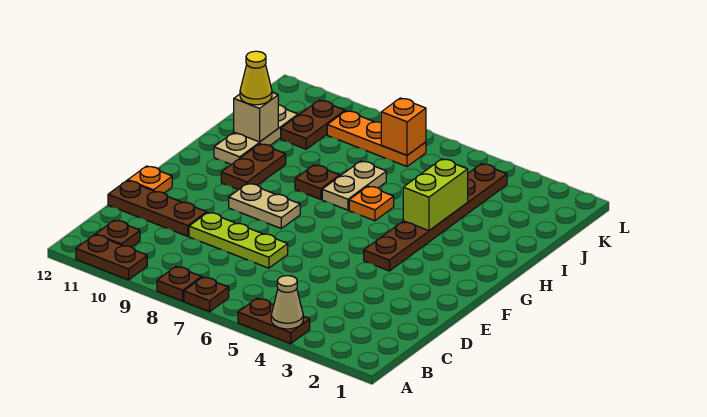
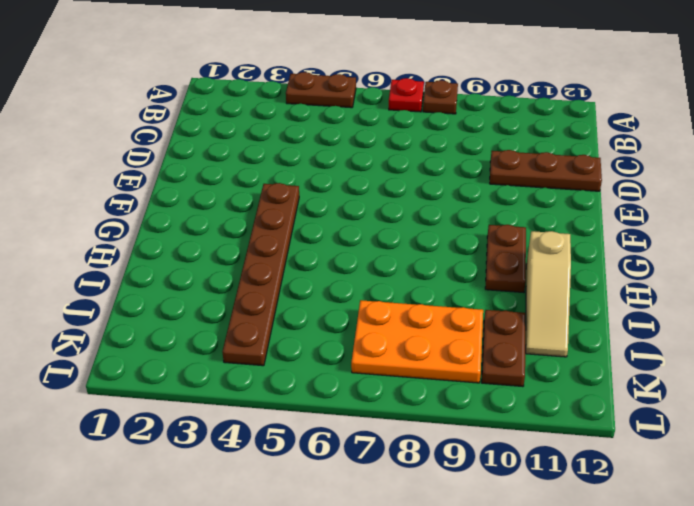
red plate A7 level 1 -> brown plate A7 level 1
tan slope H11:J11 level 1 top H -> tan plate H11:J11 level 1
orange plate J7:K9 level 1 -> orange plate K7:K9 level 1
none -> brown plate A10:A11 level 1
none -> brown plate B11 level 1
none -> lime plate D7:D9 level 1

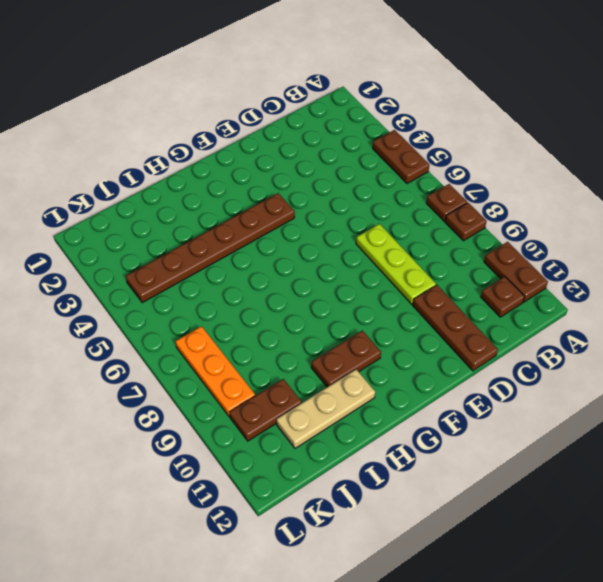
none -> orange plate E12 level 1
none -> tan plate F8:F9 level 1
none -> orange plate H6 level 1

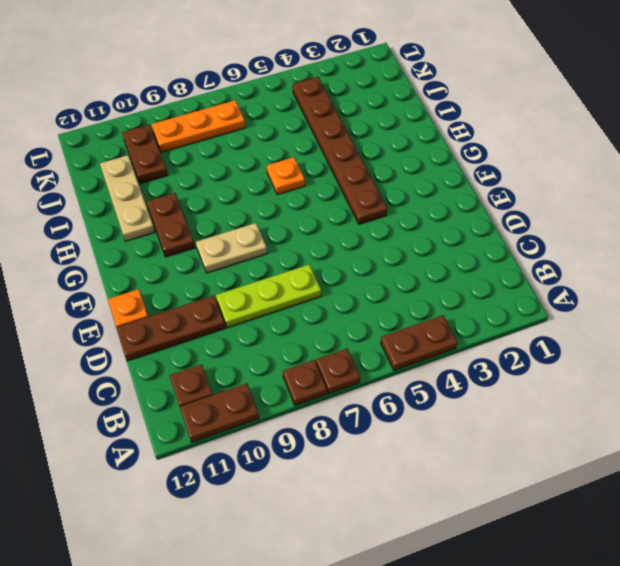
none -> tan plate H7:I7 level 1
none -> brown plate H8 level 1
none -> tan cone A4 level 2

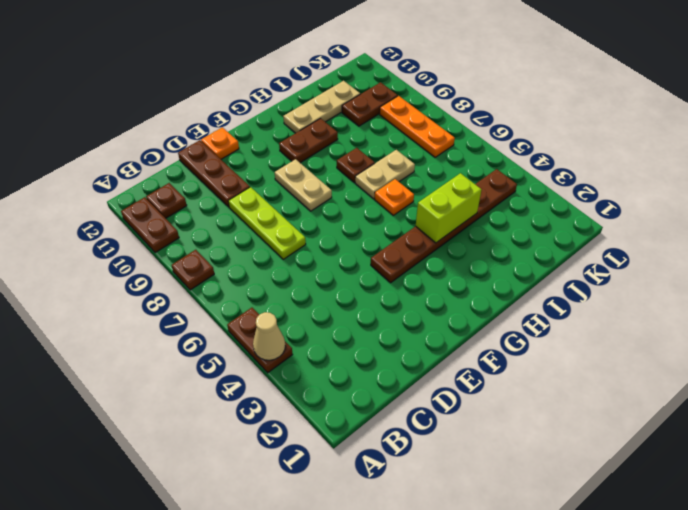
none -> brown plate A7 level 1
none -> tan brick I11 level 2
none -> orange brick K7 level 2

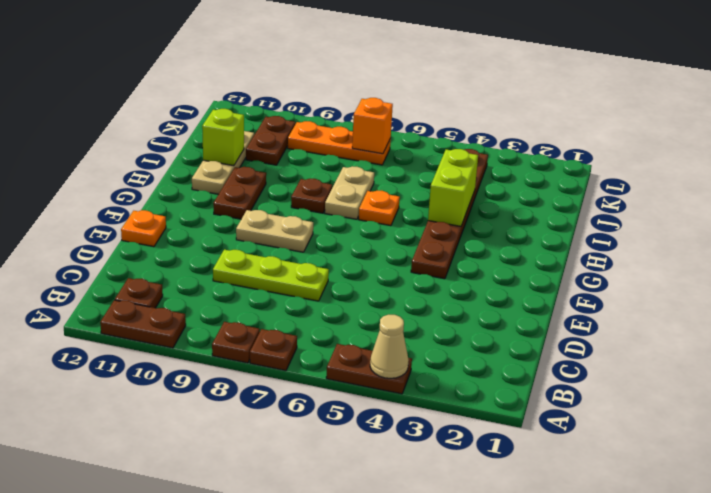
lime brick I11 level 2 -> tan brick I11 level 2
none -> brown plate D10:D12 level 1
none -> yellow cone I11 level 3

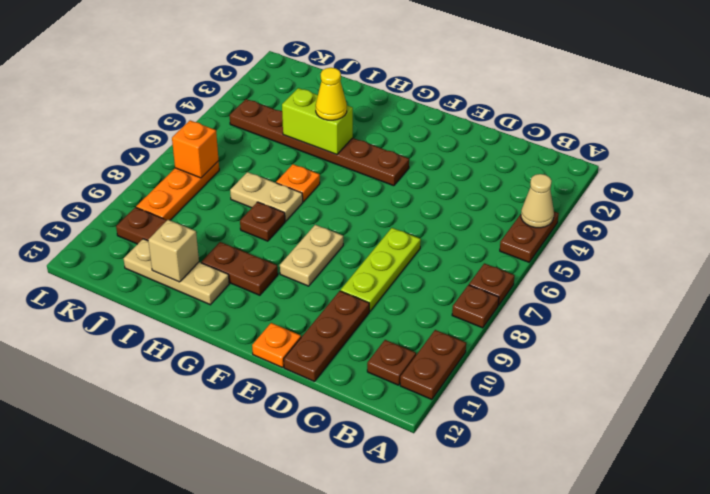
yellow cone H4 level 3 -> yellow cone I11 level 3

